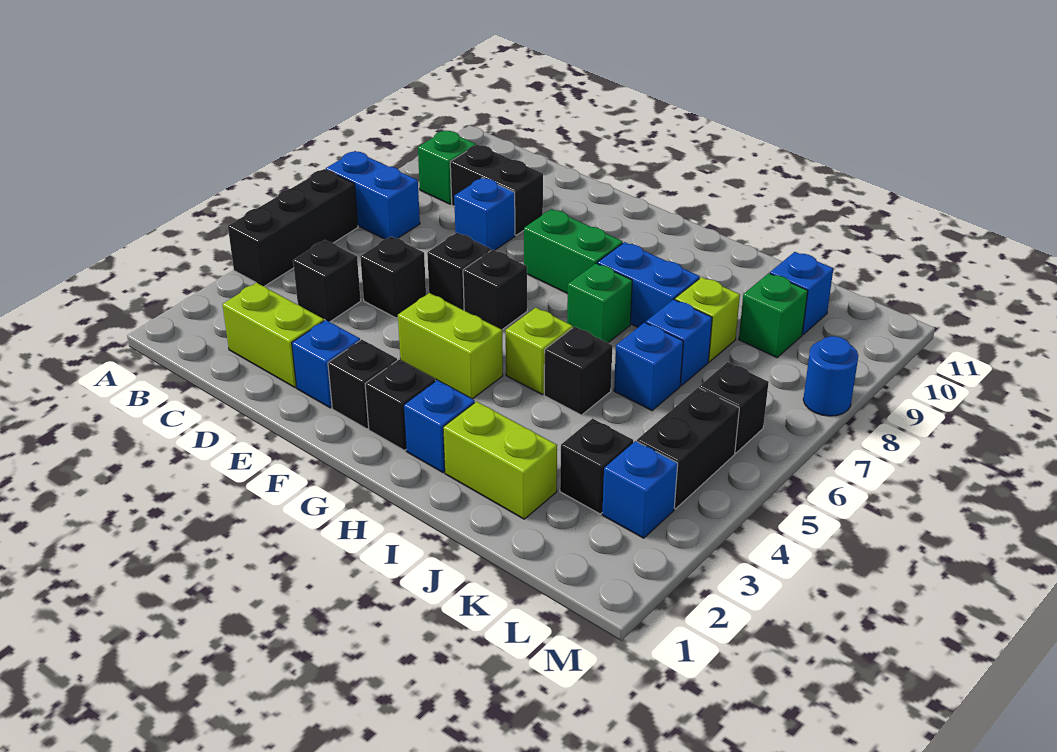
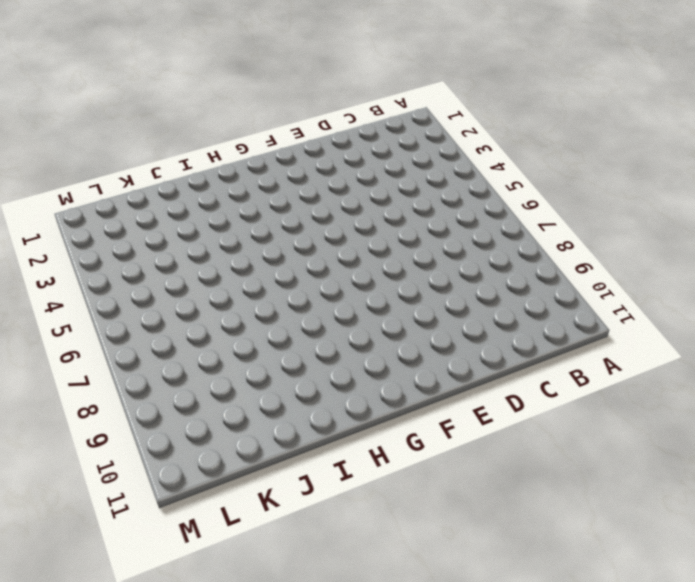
none -> black brick A4:A6 level 1
none -> blue brick A7:B7 level 1
none -> green brick B9 level 1
none -> lime brick C2:D2 level 1

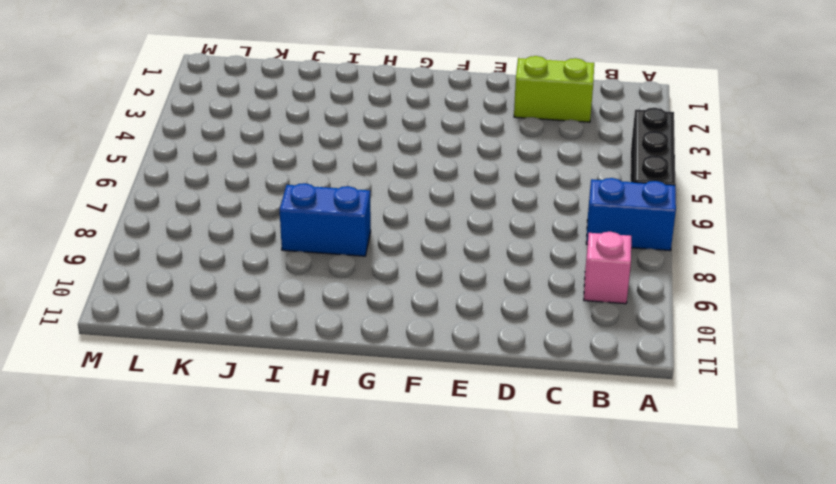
pink brick B9 level 1 -> green brick B9 level 1
none -> black brick C4 level 1
none -> black brick C9:D9 level 1
none -> black brick D5 level 1
none -> blue brick D8 level 1

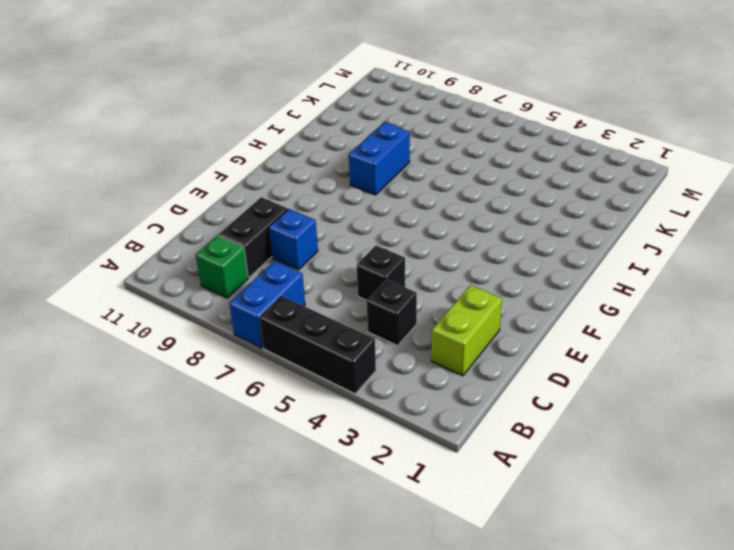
none -> blue brick E2 level 1
none -> black brick E6 level 1
none -> black brick F2 level 1
none -> lime brick F4:G4 level 1

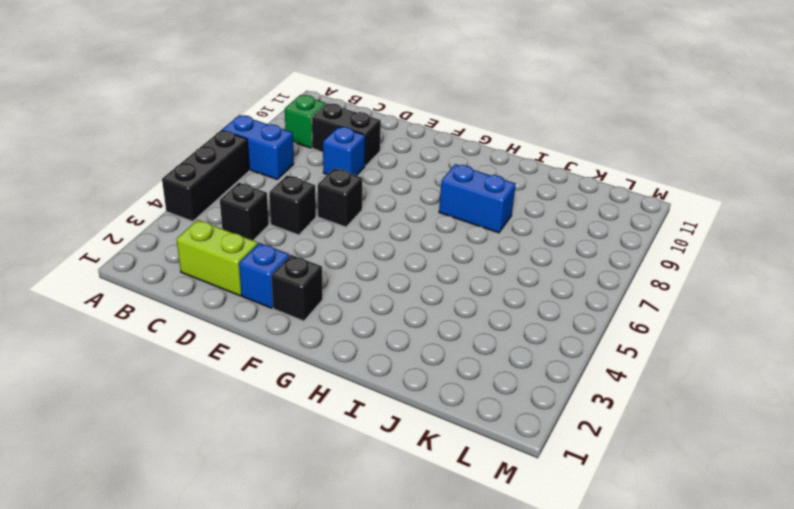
none -> lime brick F4:G4 level 1
none -> black brick F6 level 1
none -> green brick F8:G8 level 1
none -> black brick G2 level 1

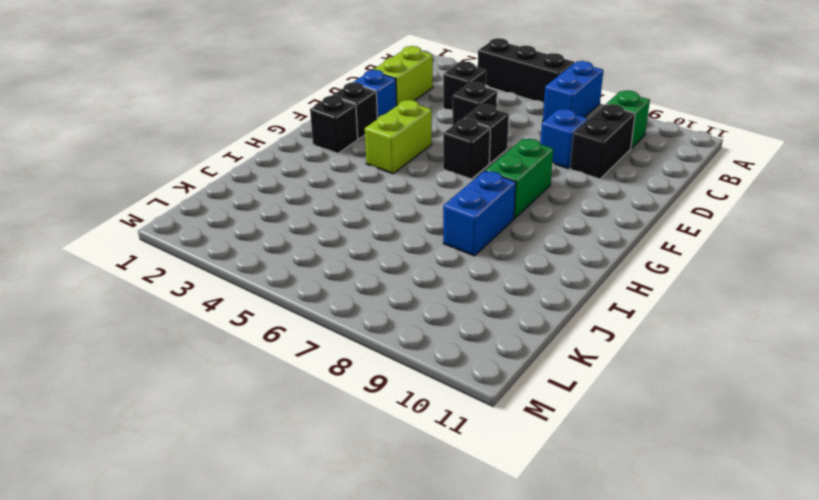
none -> blue brick H2 level 1
none -> lime brick H5 level 1
none -> green brick H7 level 1
none -> lime brick I2:J2 level 1

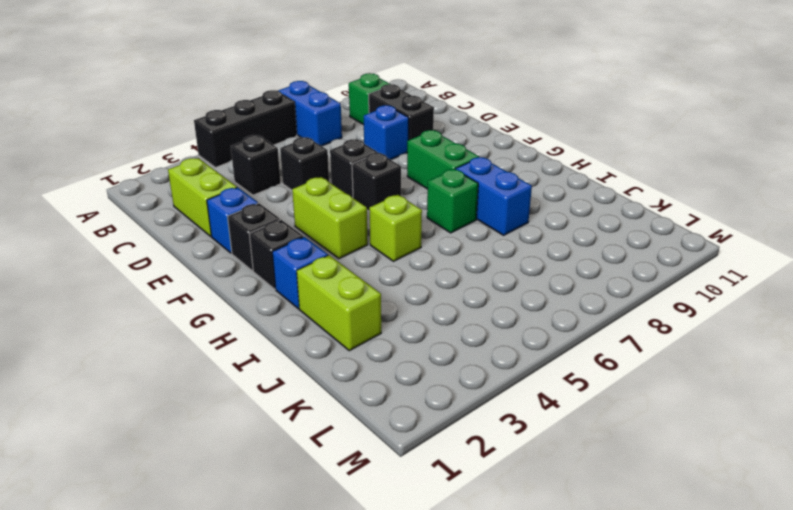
none -> black brick I5 level 1
none -> blue brick J6 level 1
none -> blue brick J7 level 1
none -> lime brick J8 level 1

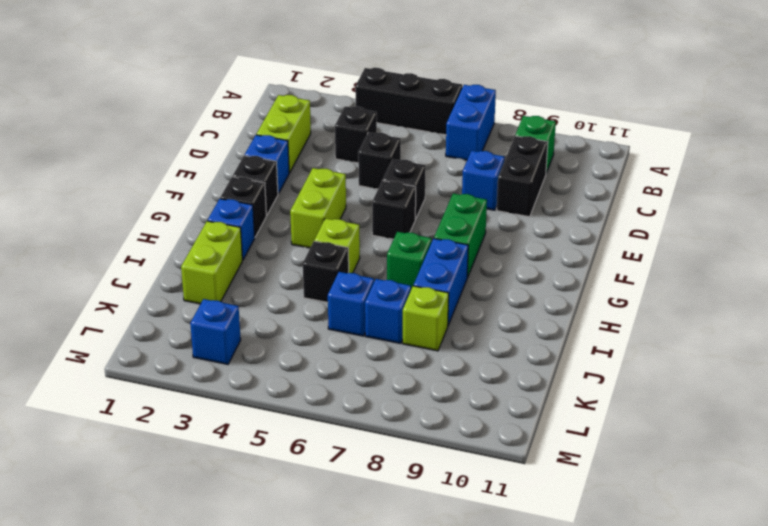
none -> black brick K3 level 1
none -> green brick K9 level 1
none -> blue brick K10 level 1
none -> black brick L4:L5 level 1

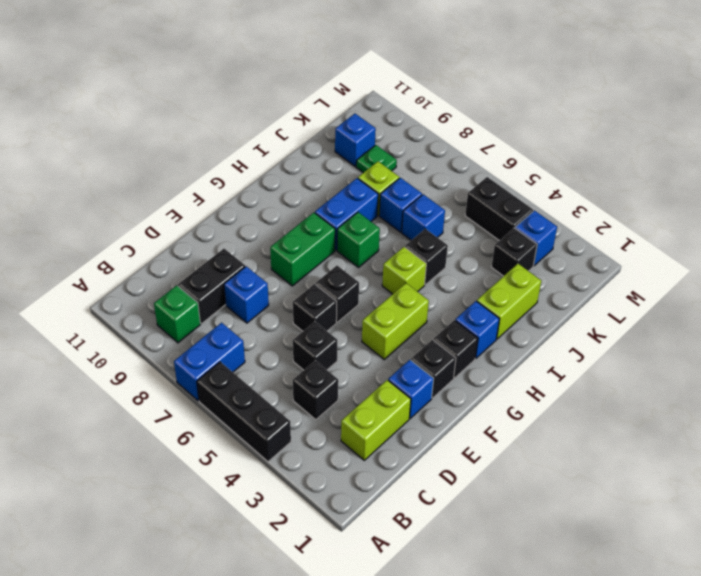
green plate K9 level 1 -> green brick K9 level 1
none -> black brick L6 level 1
none -> blue round brick M8 level 1

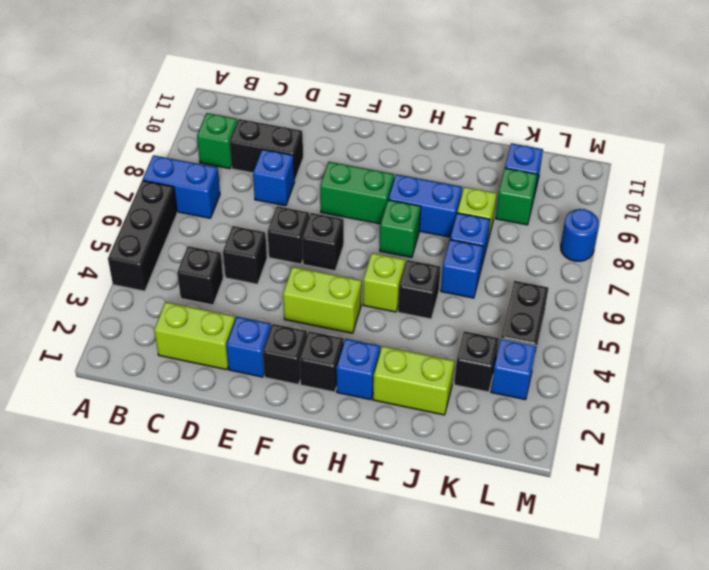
none -> black brick L6 level 1

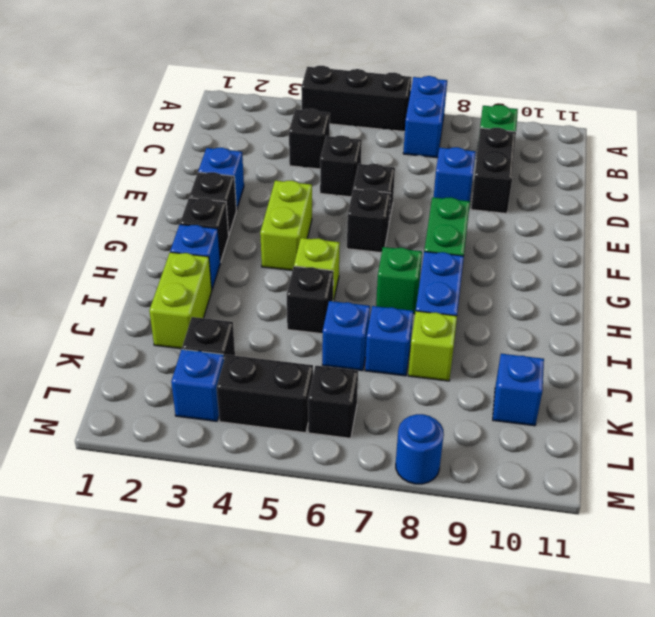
none -> lime brick C2:D2 level 1
none -> green brick K9 level 1

